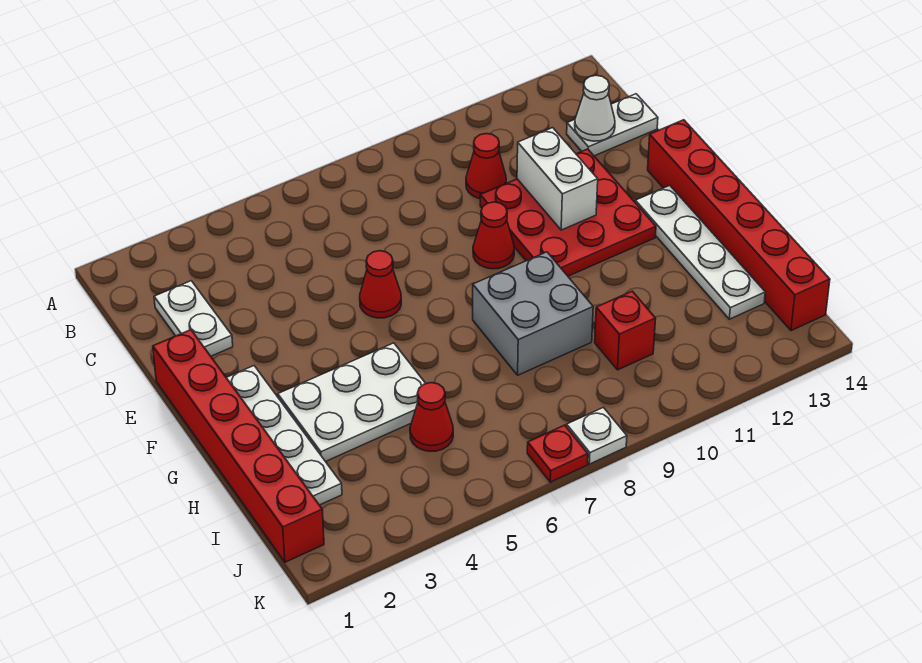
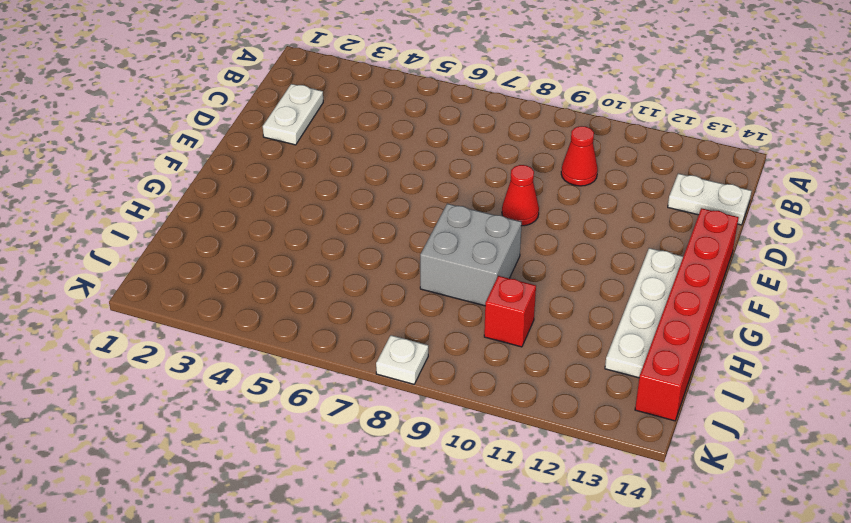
none -> red plate D10:F12 level 1
none -> red brick E1:J1 level 1
none -> red cone E6 level 1

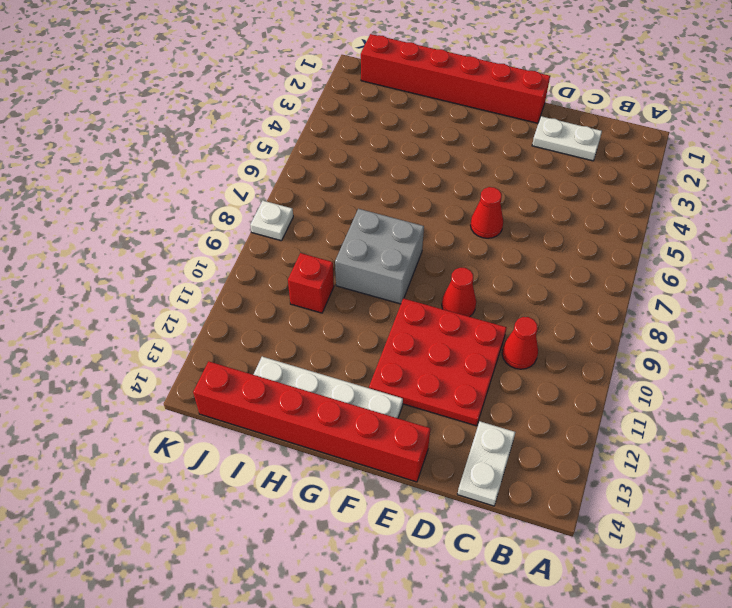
none -> white plate F2:I2 level 1
none -> white plate G3:H5 level 1
none -> red cone I5 level 1

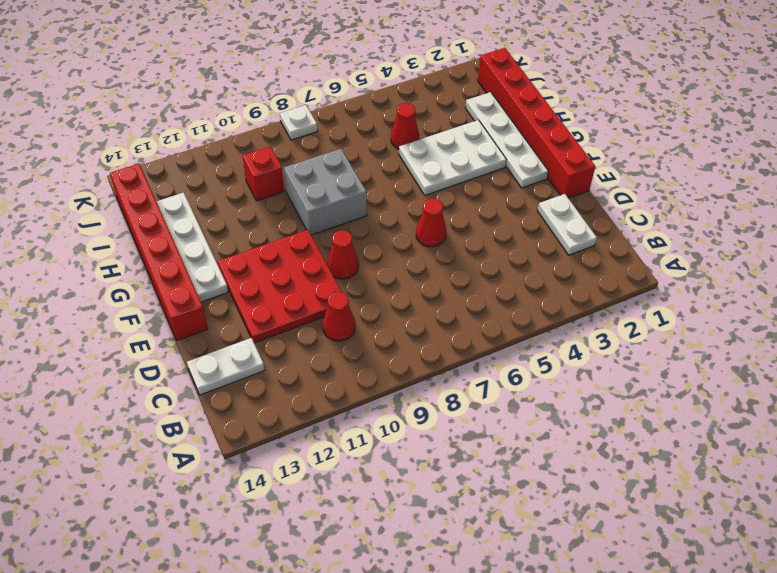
none -> red plate K7 level 1
none -> white cone C13 level 2
none -> white brick D11:E11 level 2

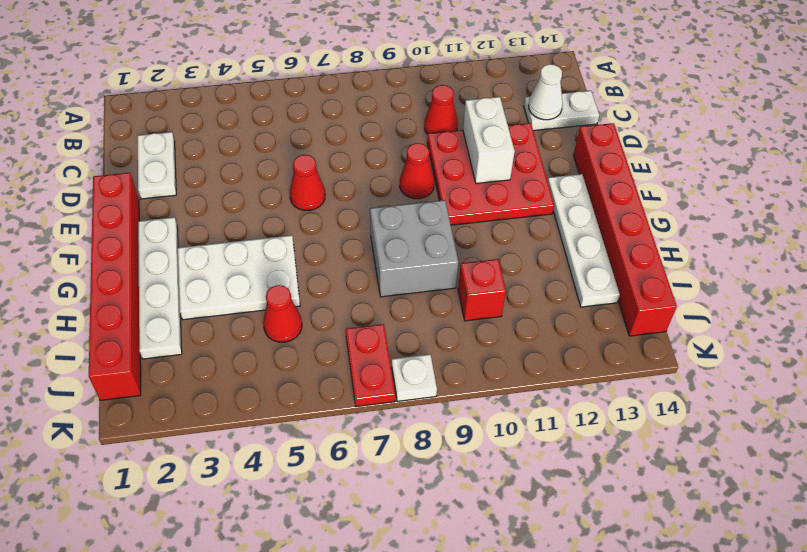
red plate J7:K7 level 1 -> red plate K7 level 1

